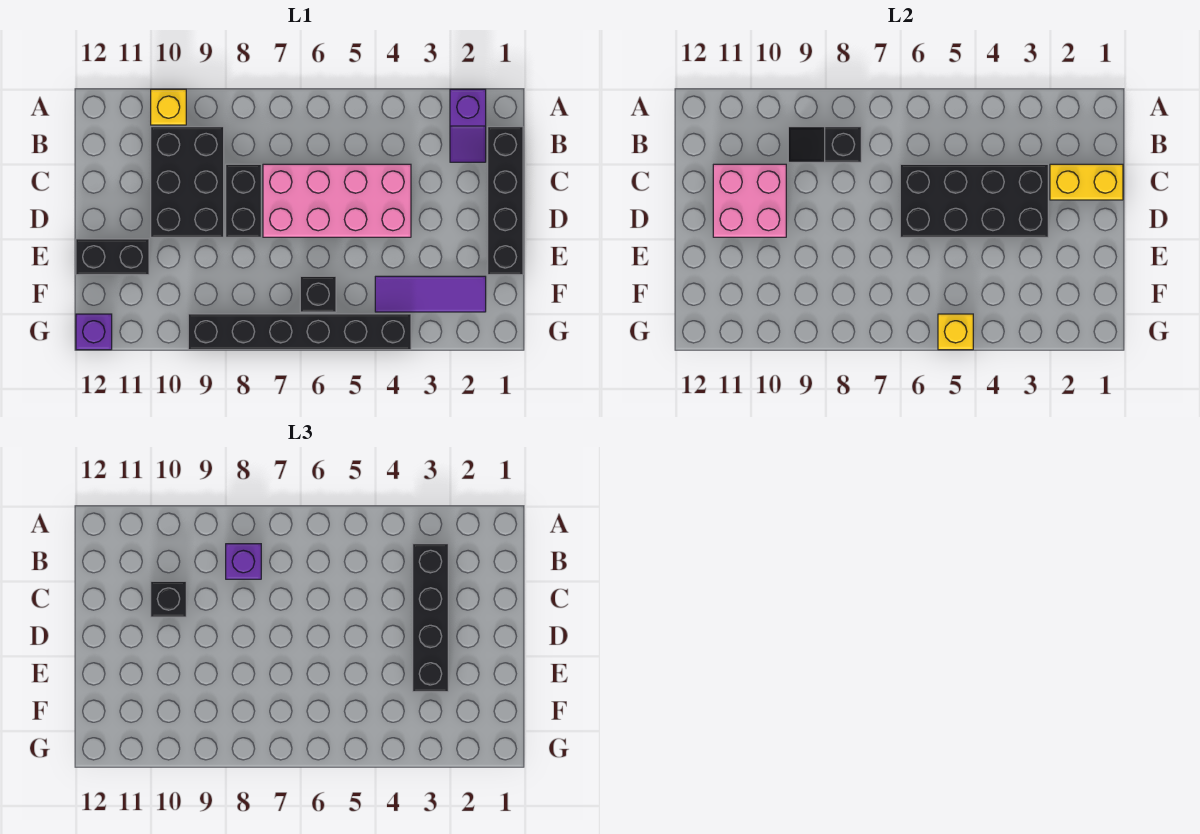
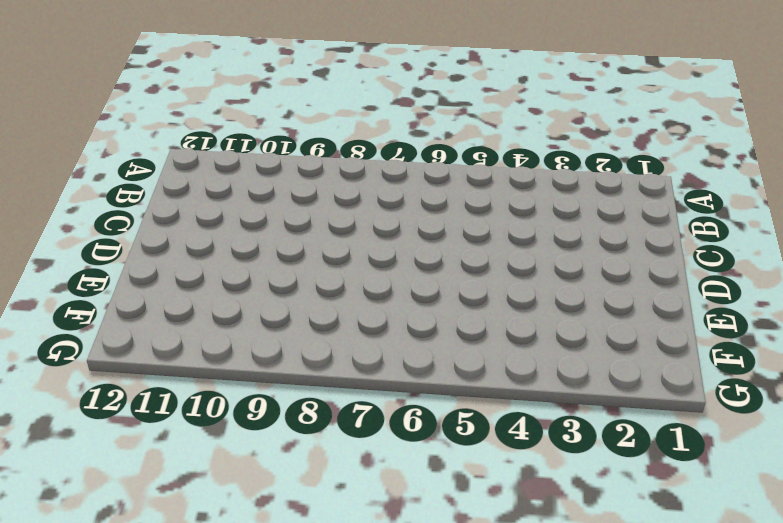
none -> purple slope A2:B2 level 1 top A
none -> yellow brick A10 level 1
none -> black brick B1:E1 level 1

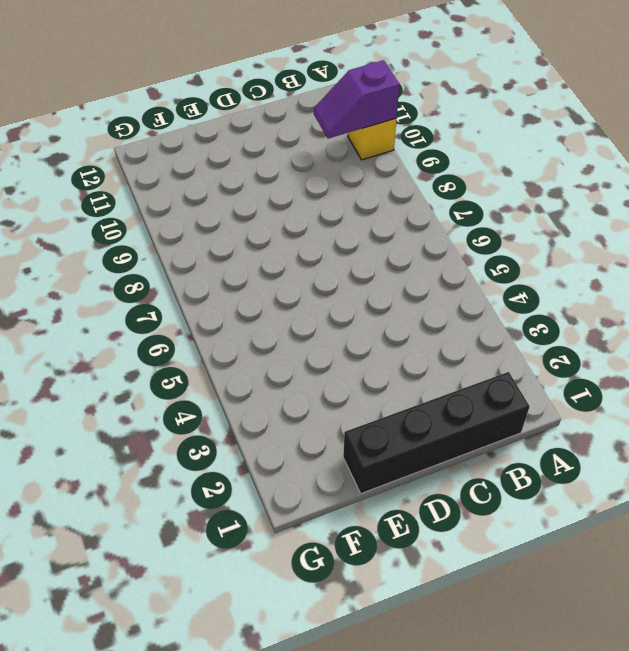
purple slope A10:B10 level 2 top A -> purple slope A2:B2 level 1 top A
none -> black brick B9:D10 level 1
none -> pink brick C4:D7 level 1
none -> black brick C8:D8 level 1

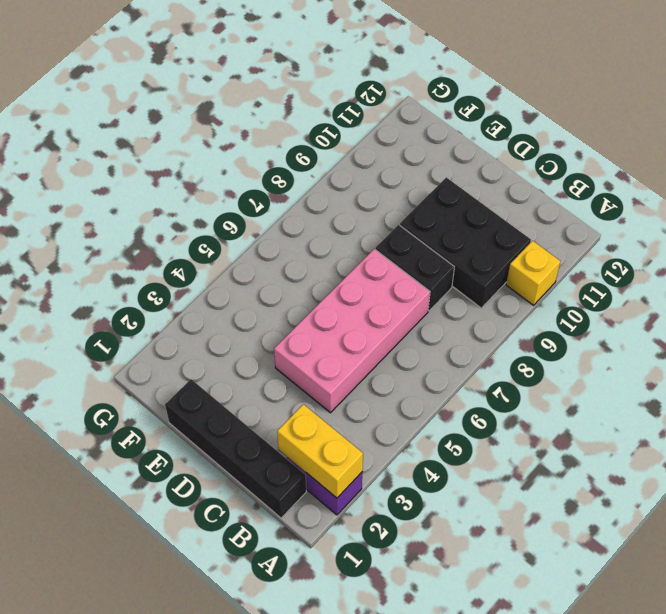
yellow brick A2:B2 level 2 -> yellow brick C1:C2 level 2
none -> black brick E11:E12 level 1
none -> purple tile F2:F4 level 1
none -> black brick F6 level 1

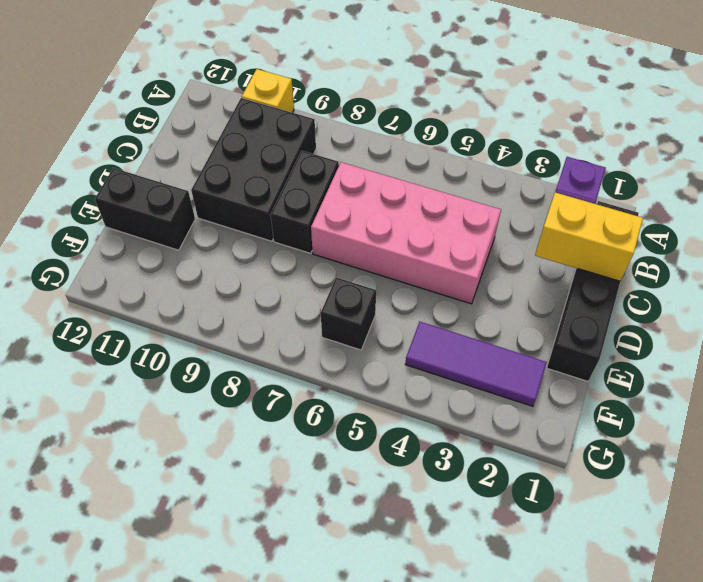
none -> black brick G4:G9 level 1
none -> purple brick G12 level 1
none -> black slope B8:B9 level 2 top 8

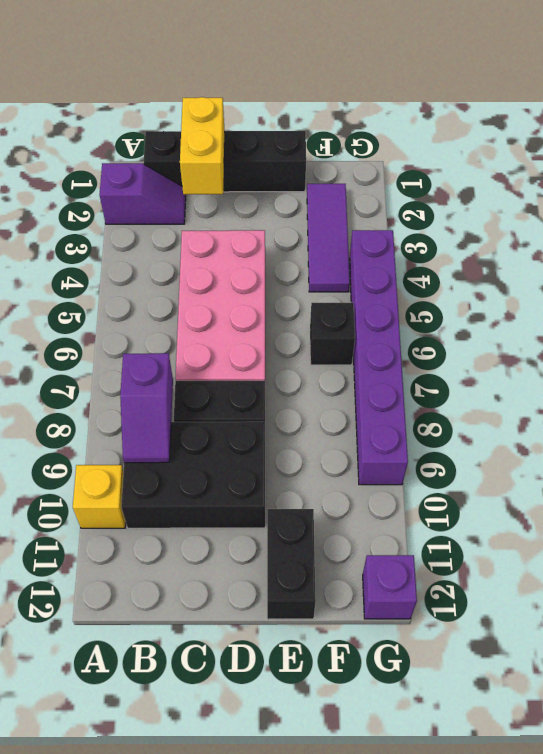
purple slope B8:B9 level 2 top 8 -> black slope B8:B9 level 2 top 8
purple brick G4:G9 level 1 -> black brick G4:G9 level 1
none -> black brick C3:D6 level 2
none -> pink brick C10:D11 level 2
none -> yellow brick G5 level 2

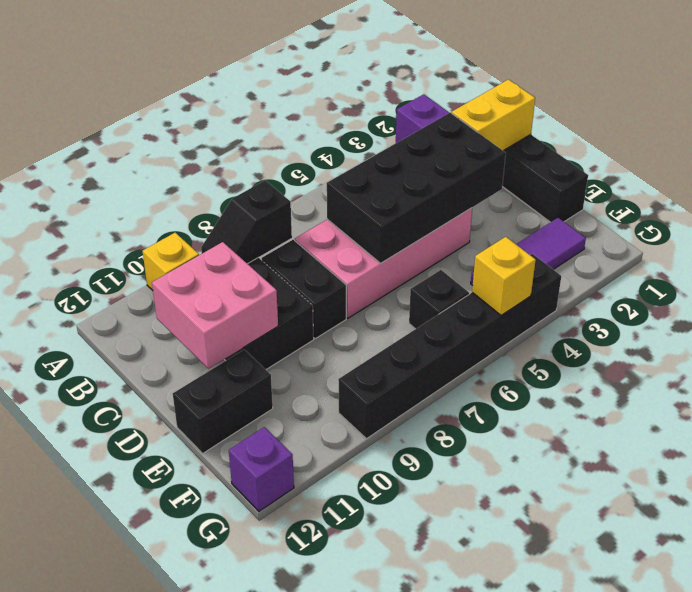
none -> black brick B3:E3 level 3
none -> purple brick B8 level 3
none -> black brick C10 level 3

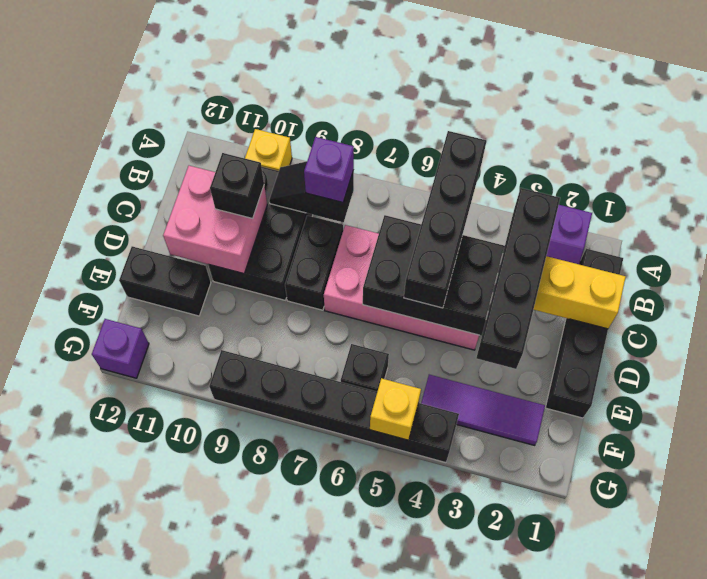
black brick A5:D5 level 3 -> none

